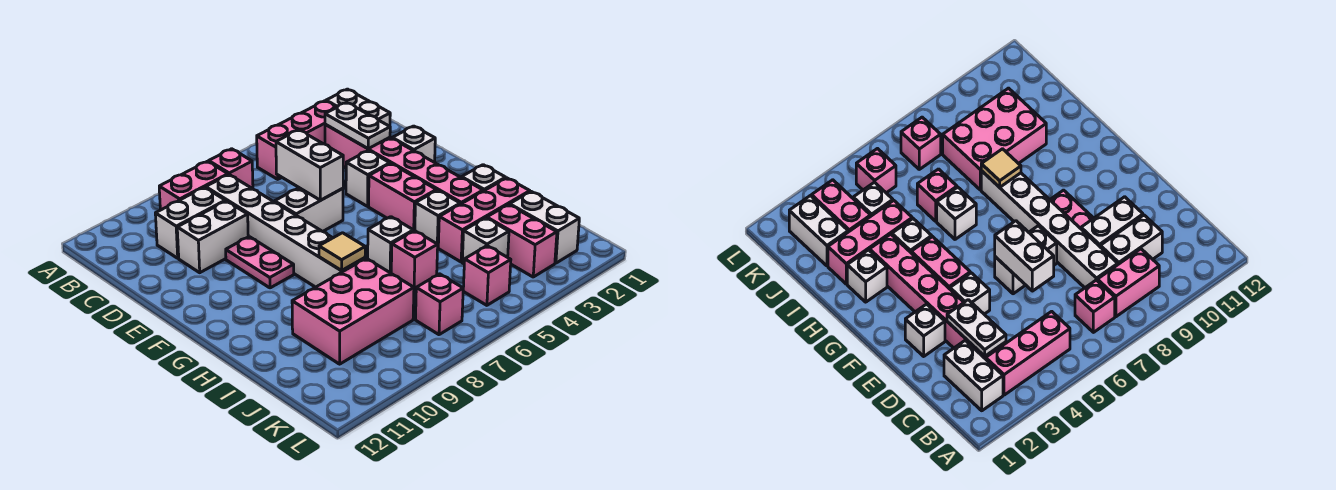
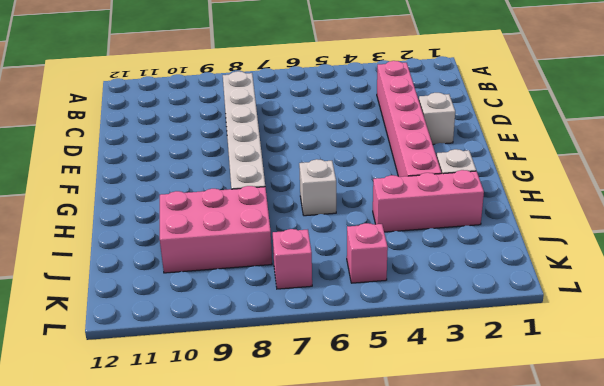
none -> white brick B2:C2 level 1
none -> pink brick B3:B5 level 1
none -> pink brick B7 level 1

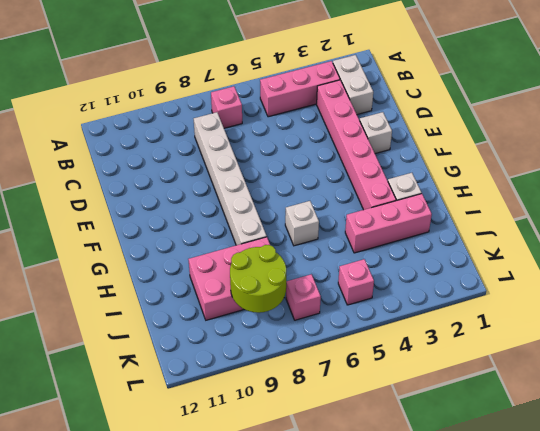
lime round brick J8:K9 level 2 -> none
none -> pink brick B8:B9 level 1
none -> white brick C9:C10 level 1
none -> white brick D9:D10 level 1

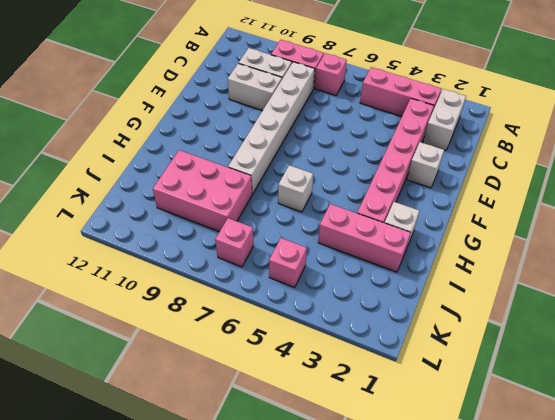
none -> white brick E4 level 1
none -> white brick E6:E7 level 1
none -> pink plate E9:F9 level 1

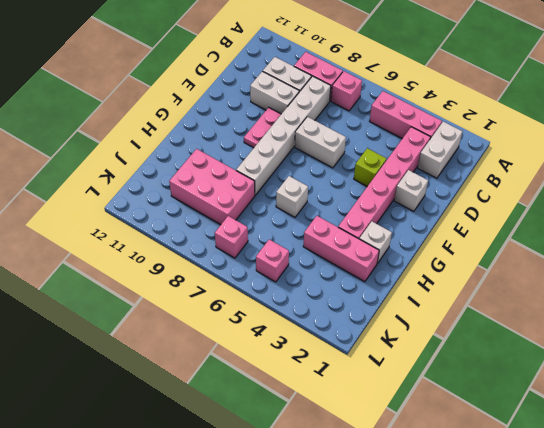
lime brick E4 level 1 -> white brick E4 level 1
none -> pink brick F4:G4 level 1
none -> white brick H4 level 1
none -> pink brick I6 level 1

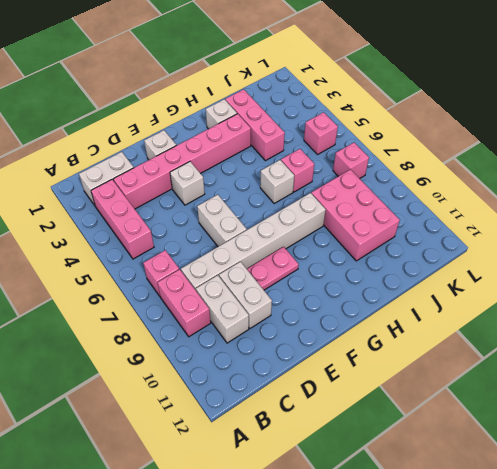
none -> pink brick F4:G4 level 1
none -> white brick H4 level 1
none -> white brick J2:K2 level 1

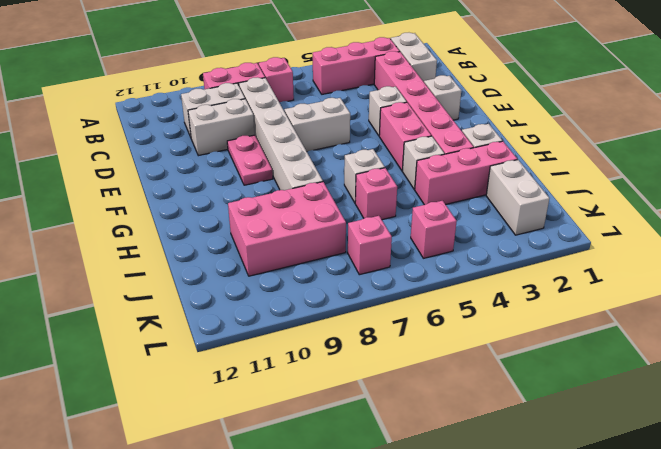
none -> pink brick J3:K3 level 1
none -> white brick J4 level 1
none -> white plate C3:D3 level 2

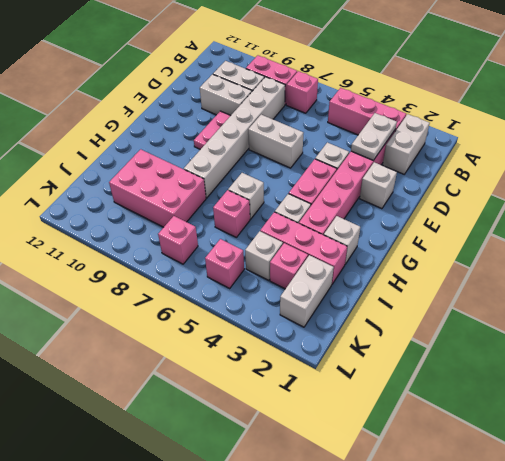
pink brick J3 level 1 -> pink brick J3:K3 level 1
none -> white brick D6:E6 level 2
none -> tan tile H8 level 2

